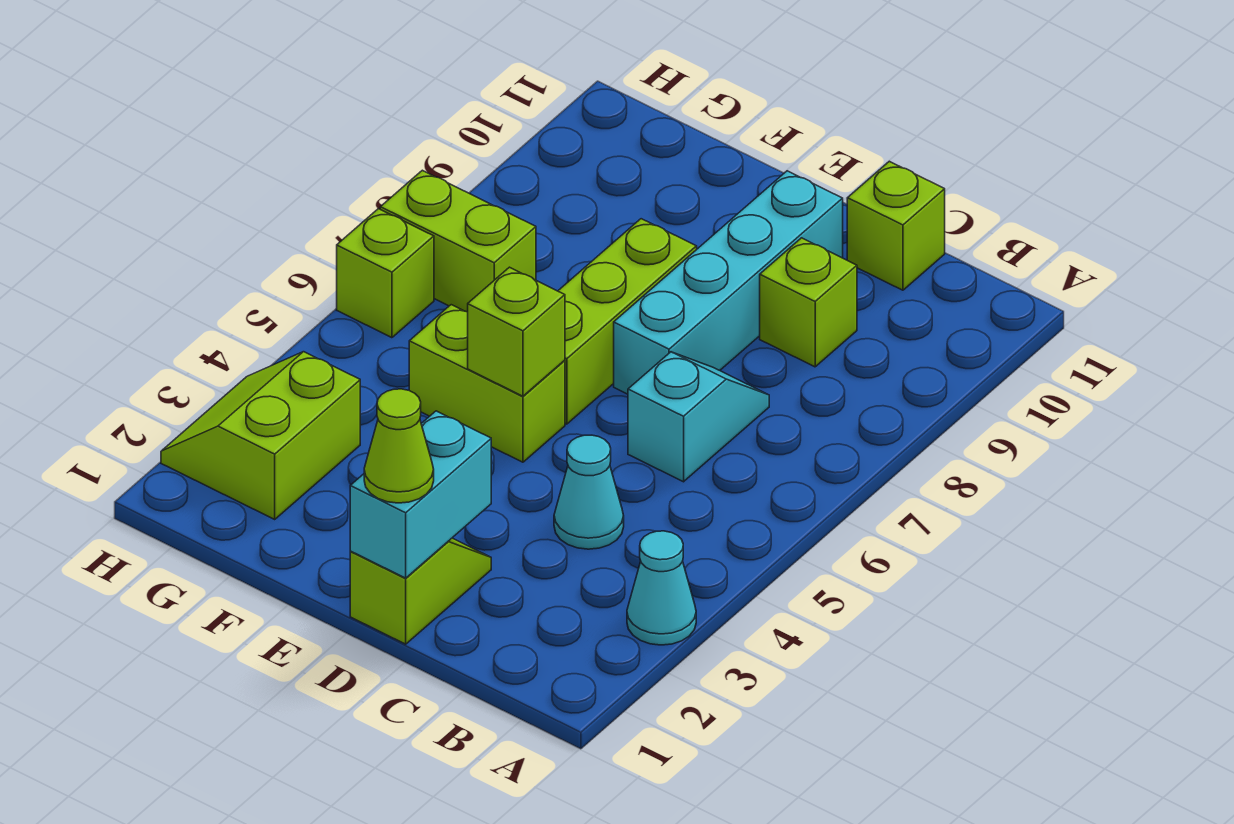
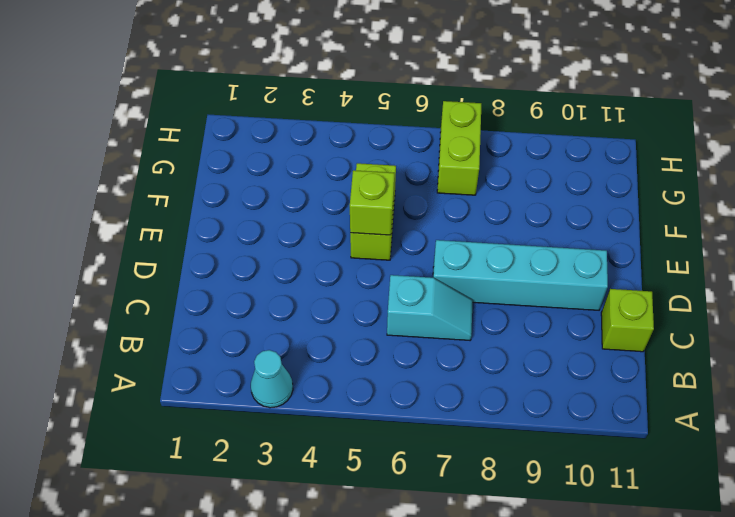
none -> cyan cone C4 level 1
none -> lime brick C9 level 1
none -> lime slope D1:D2 level 1 top 1

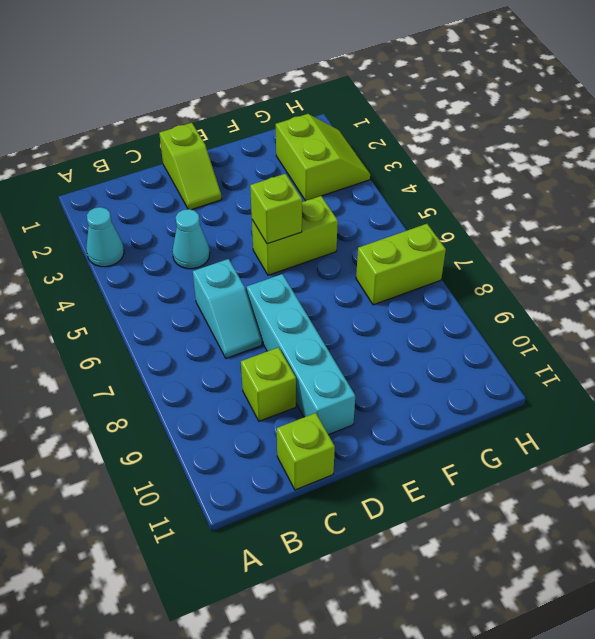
none -> lime brick E6:E8 level 1
none -> lime brick H6 level 1
none -> cyan brick D1:D2 level 2

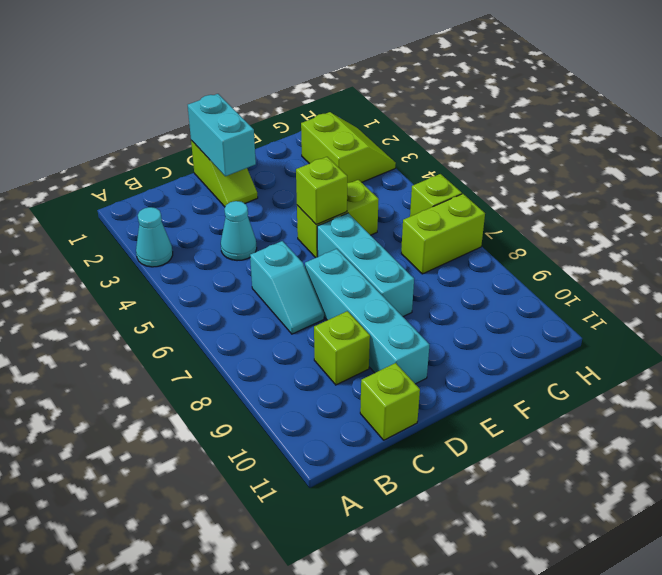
cyan brick E6:E8 level 1 -> lime brick E6:E8 level 1
none -> lime cone D1 level 3

